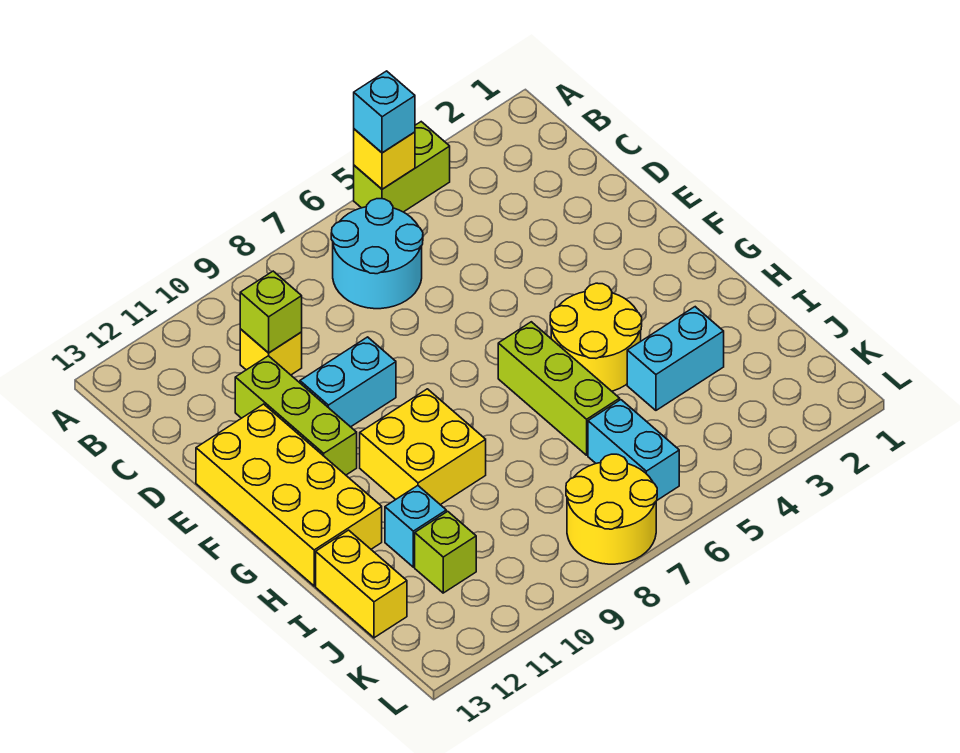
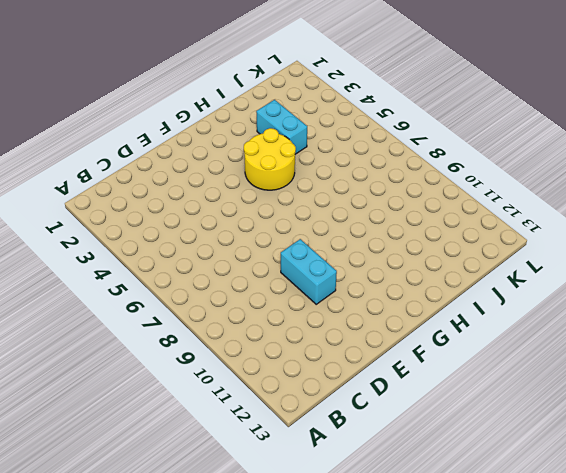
none -> lime brick A4:A5 level 1
none -> cyan round brick B6:C7 level 1
none -> yellow brick C10 level 1

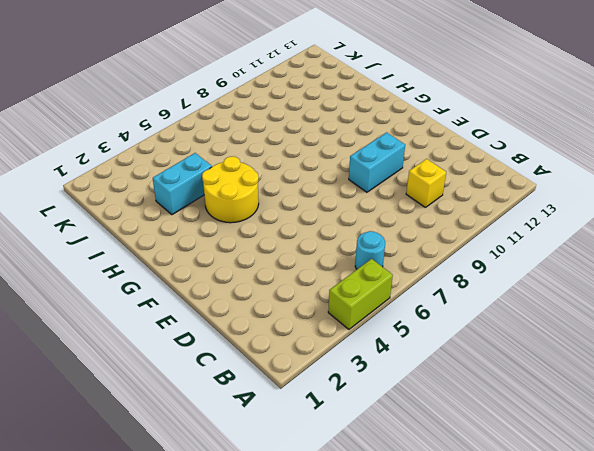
cyan round brick B6 level 1 -> cyan round brick B6:C7 level 1
none -> lime brick D11:F11 level 1
none -> yellow brick E12:H13 level 1
none -> lime brick G6:I6 level 1

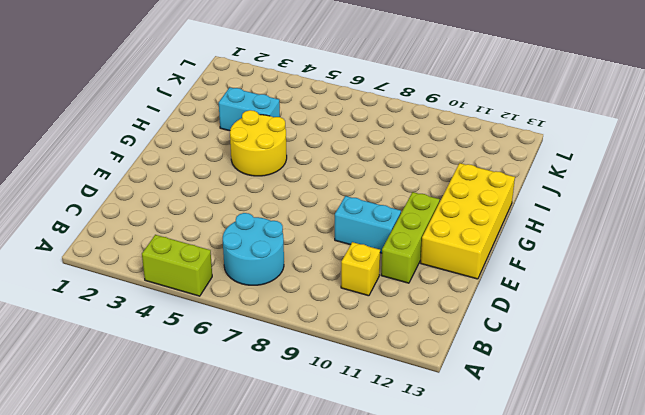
none -> lime brick G6:I6 level 1
none -> yellow brick G9:H10 level 1
none -> cyan brick I11 level 1

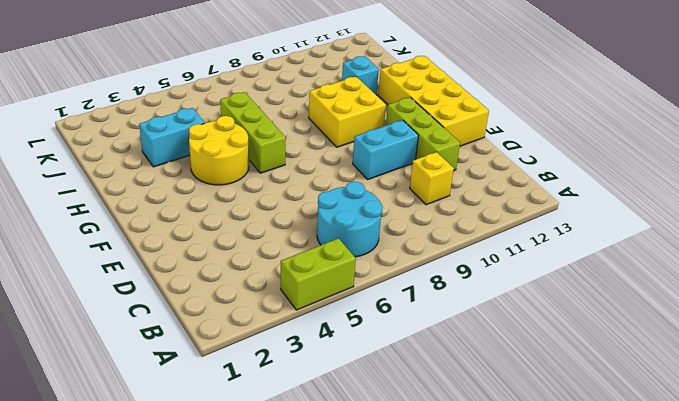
none -> yellow brick I13:J13 level 1
none -> cyan brick J6:K6 level 1
none -> lime brick J11 level 1

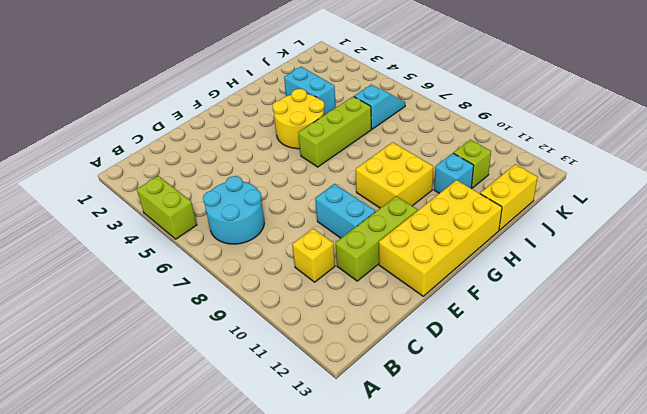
cyan slope J6:K6 level 1 top J -> cyan brick J6:K6 level 1
none -> yellow round brick K7:L8 level 1
none -> yellow brick A5 level 2
none -> lime brick C10 level 2

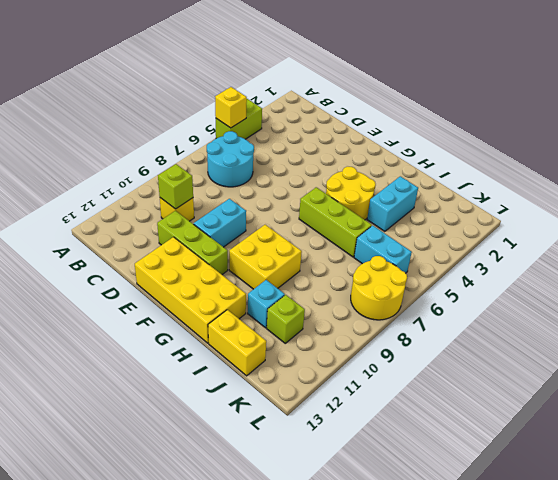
none -> cyan brick A5 level 3

